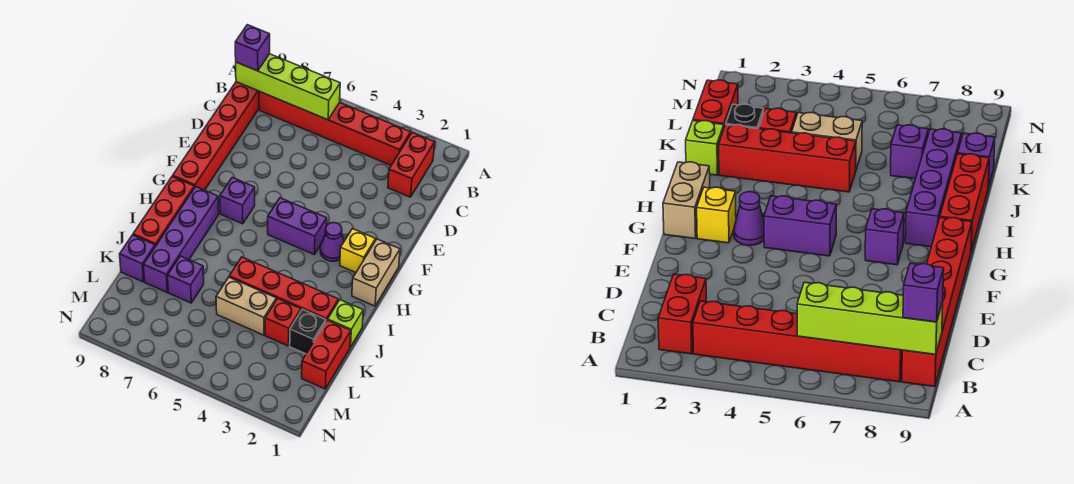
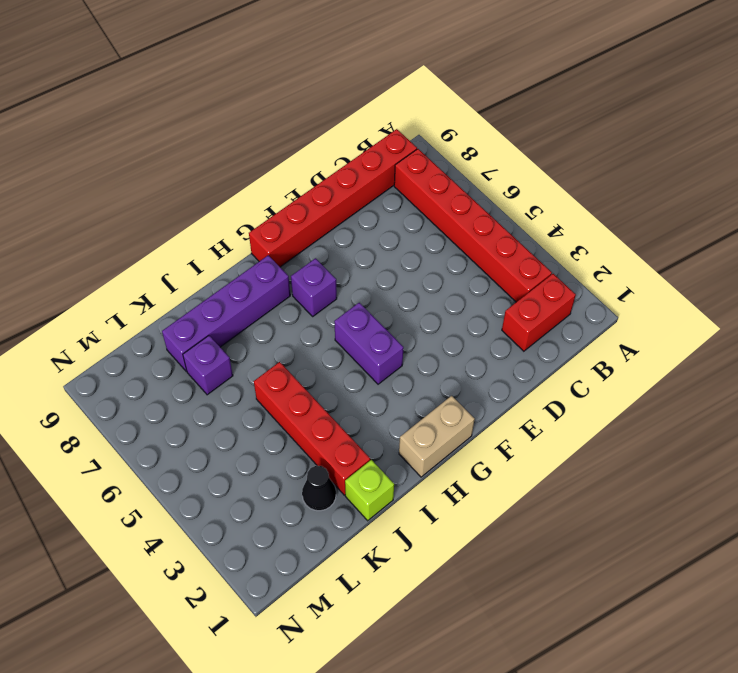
black cone K2 level 1 -> black brick K2 level 1
none -> yellow brick G2 level 1
none -> purple cone G3 level 1
none -> red brick H9:J9 level 1

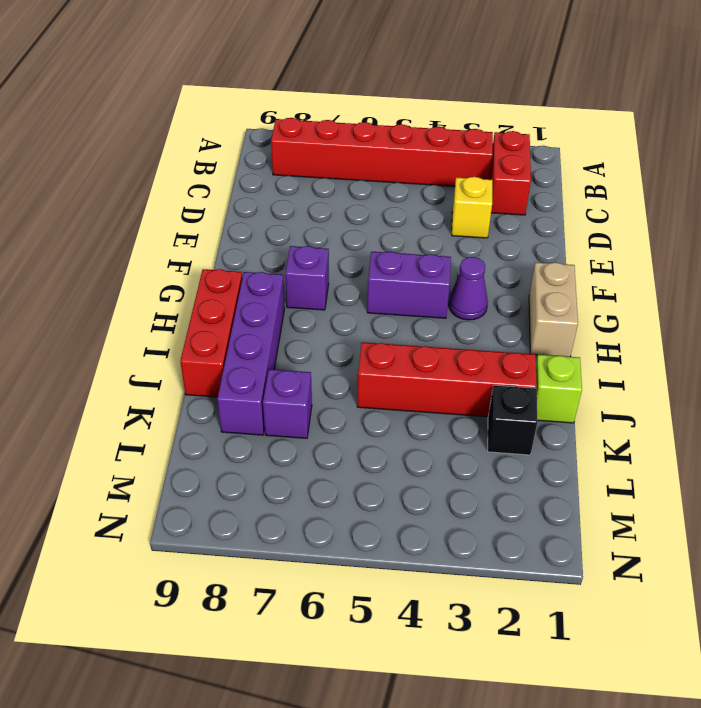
yellow brick D3 level 1 -> yellow brick G2 level 1
none -> red brick B9:G9 level 1
none -> red brick K1:L1 level 1
none -> red brick K3 level 1

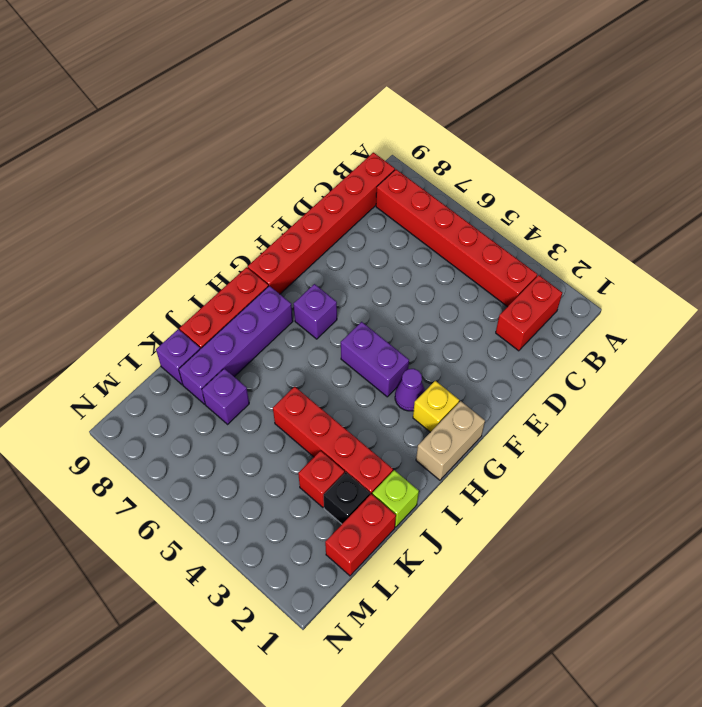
none -> tan brick K4:K5 level 1
none -> lime brick B6:B9 level 2
none -> purple brick B9 level 3

